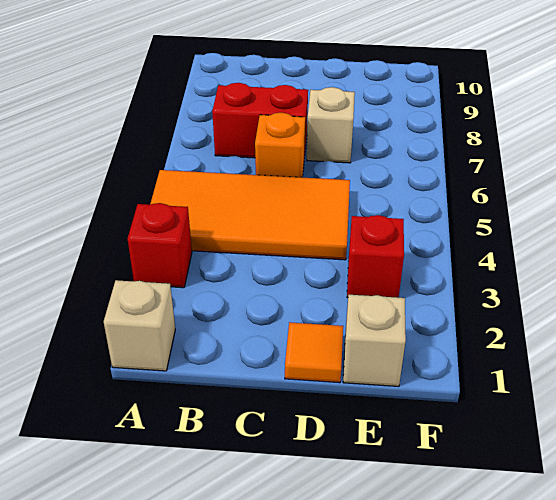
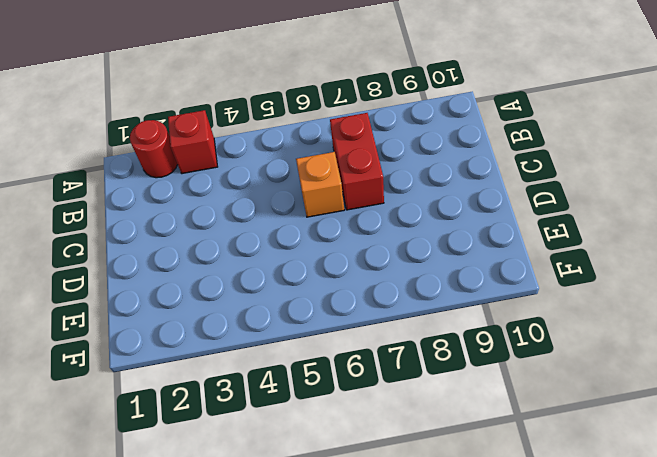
red round brick A2 level 1 -> none
none -> tan brick A1 level 1
none -> orange tile A4:D5 level 1

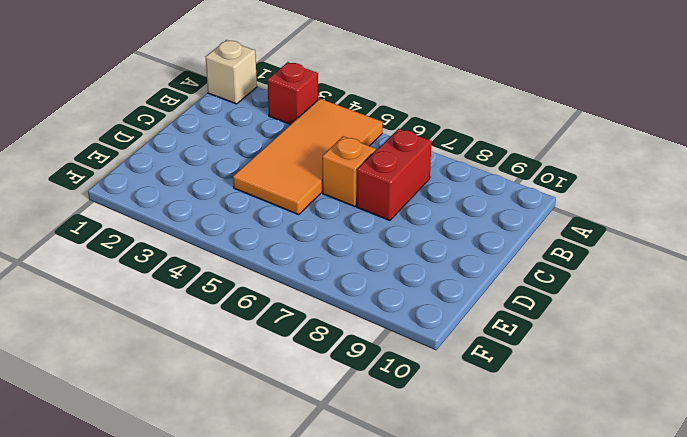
none -> orange tile D1 level 1
none -> tan brick D7 level 1

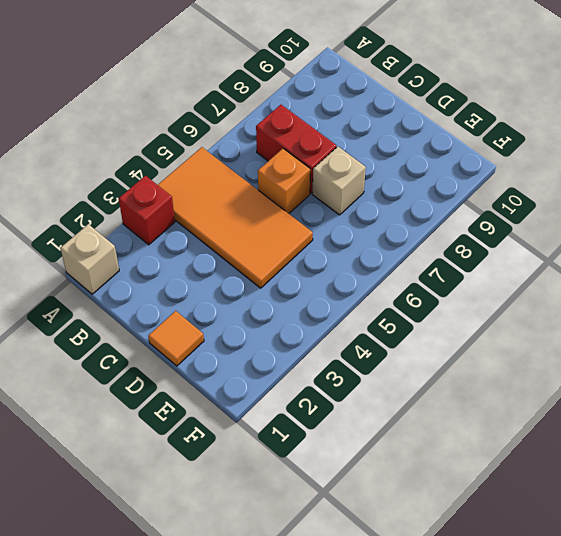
none -> tan brick E1 level 1
none -> red brick E3 level 1

